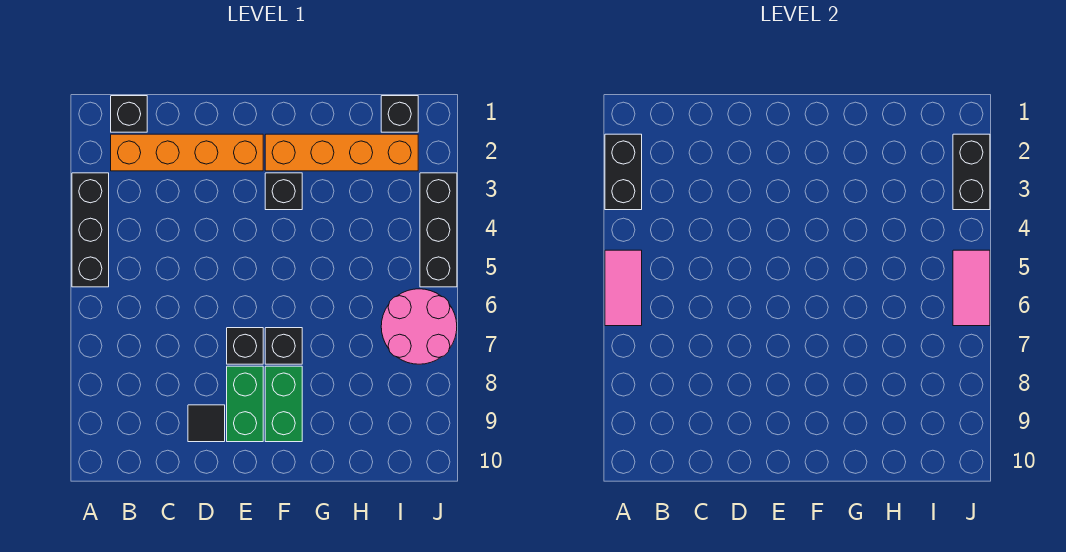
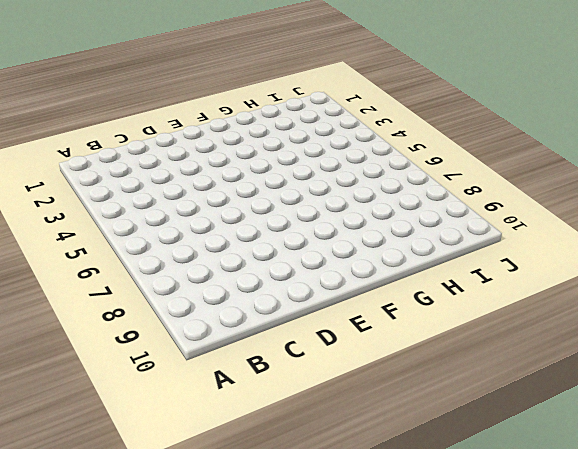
none -> black brick A3:A5 level 1
none -> black brick B1 level 1
none -> orange brick B2:E2 level 1

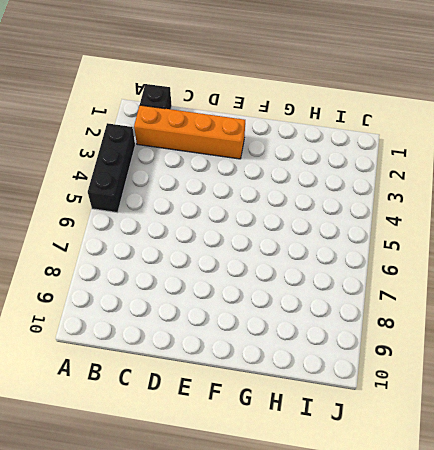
none -> black tile D9 level 1
none -> black brick E7 level 1
none -> green brick E8:E9 level 1

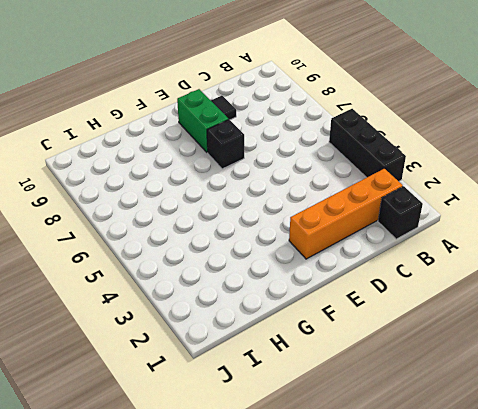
none -> orange brick F2:I2 level 1
none -> black brick F3 level 1
none -> black brick F7 level 1

